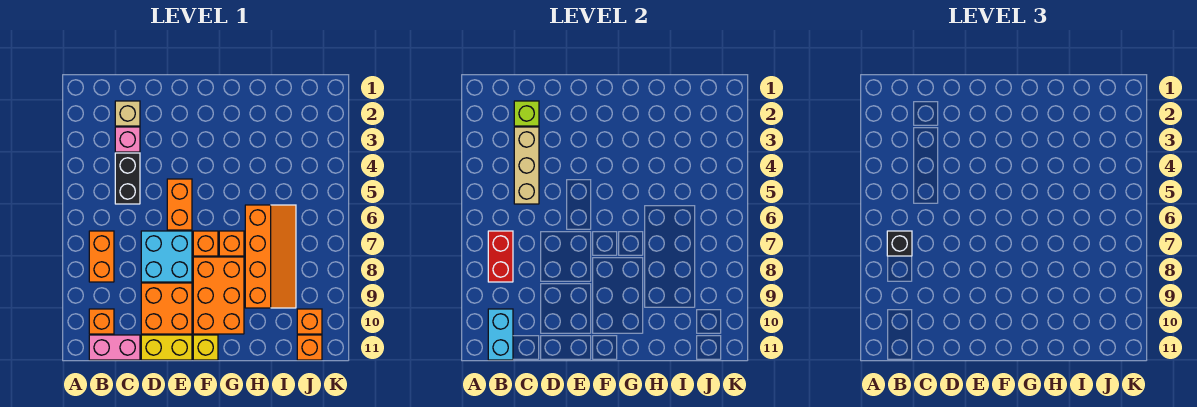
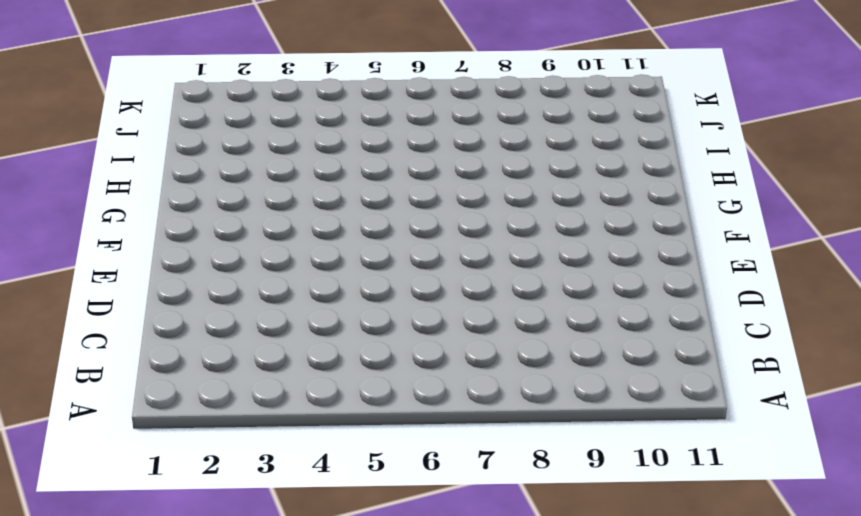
none -> orange brick B7:B8 level 1
none -> orange brick B10 level 1
none -> pink brick B11:C11 level 1

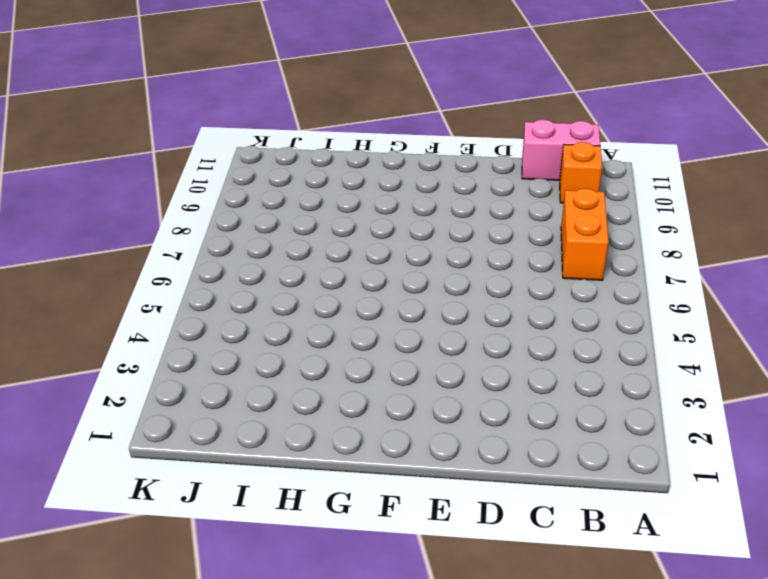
none -> tan brick C2 level 1
none -> pink brick C3 level 1
none -> black brick C4:C5 level 1

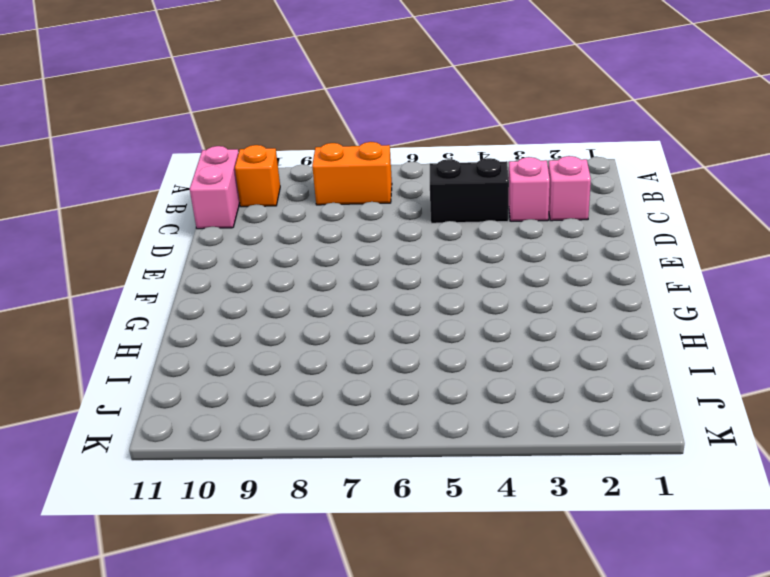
pink brick C2 level 1 -> tan brick C2 level 1
none -> cyan brick D7:E8 level 1
none -> orange brick D9:E10 level 1
none -> yellow brick D11:E11 level 1

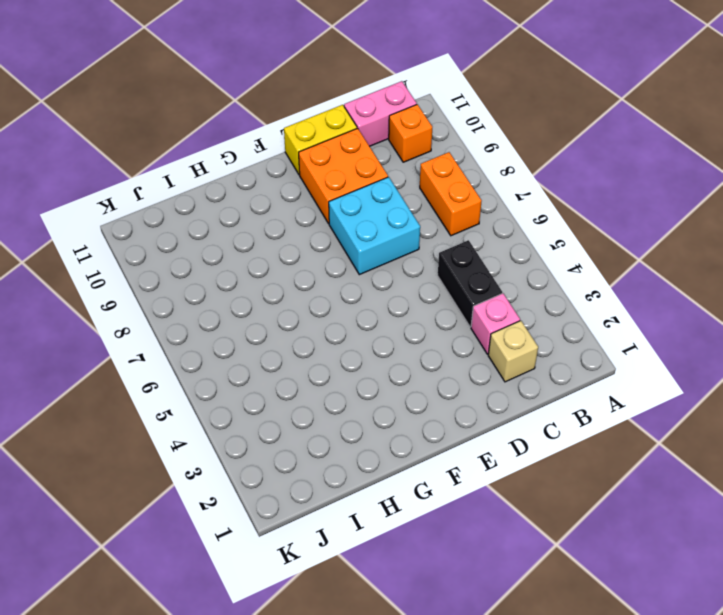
none -> orange brick E5:E6 level 1
none -> orange brick F7 level 1
none -> orange brick F8:G10 level 1

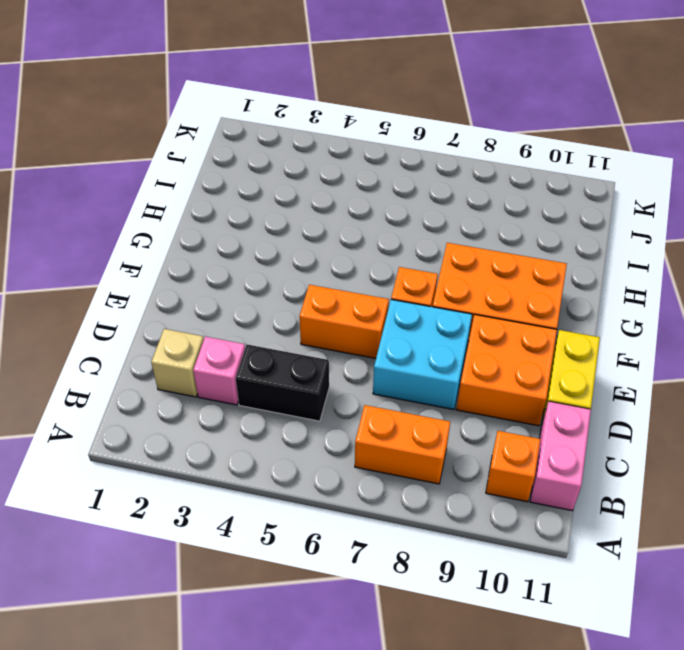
none -> yellow brick F11 level 1
none -> orange brick G7 level 1
none -> orange slope H6:I9 level 1 top H

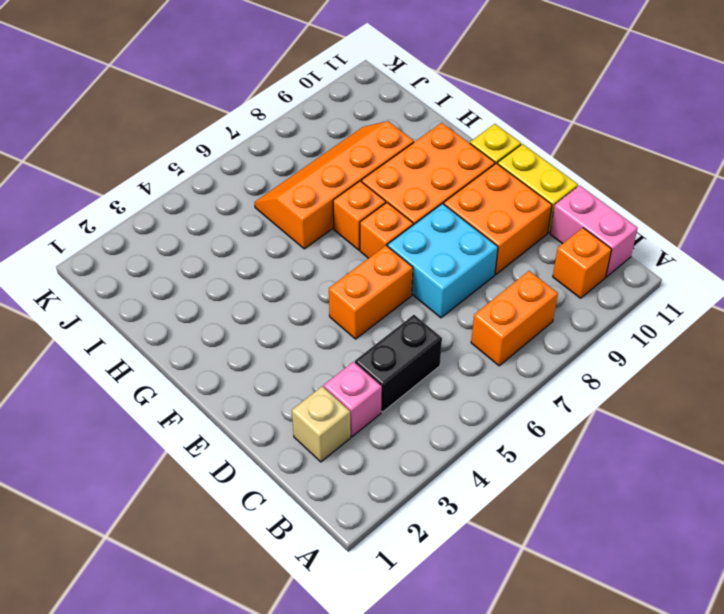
none -> orange brick J10 level 1
none -> orange brick J11 level 1
none -> red brick B7:B8 level 2

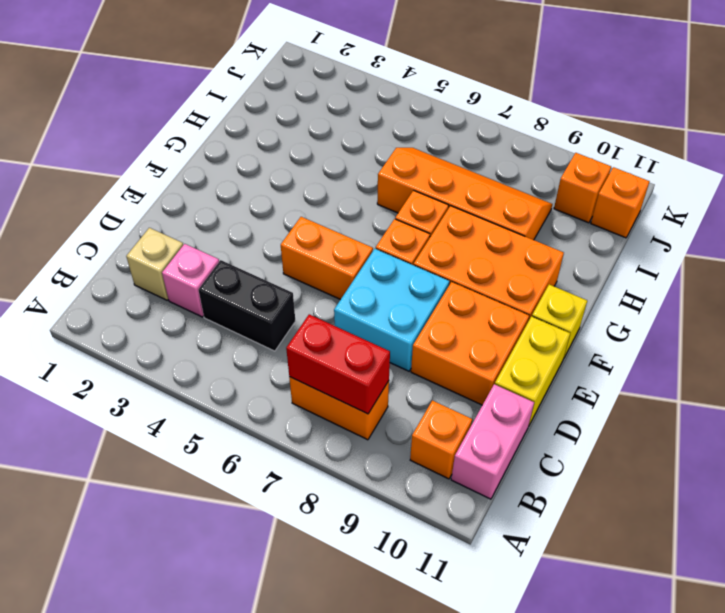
none -> cyan brick B10:B11 level 2
none -> lime brick C2 level 2
none -> tan brick C3:C5 level 2

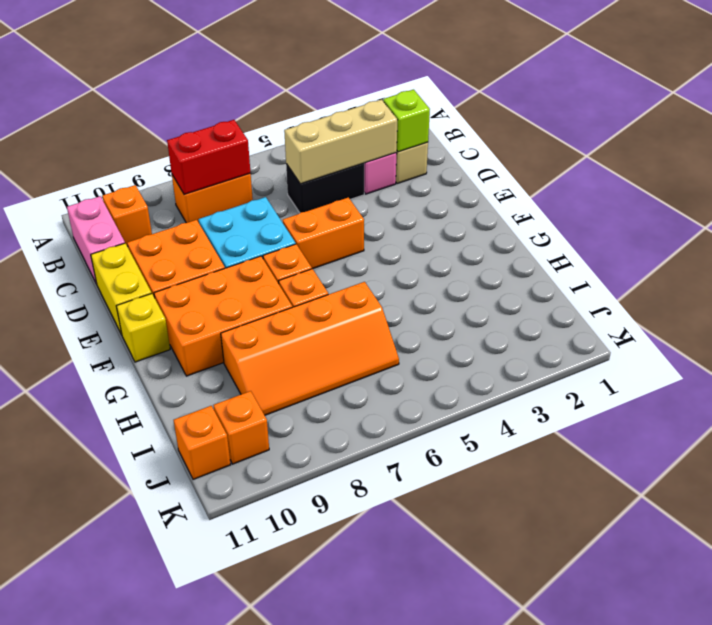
none -> cyan brick B10:B11 level 2
none -> black brick B7 level 3

